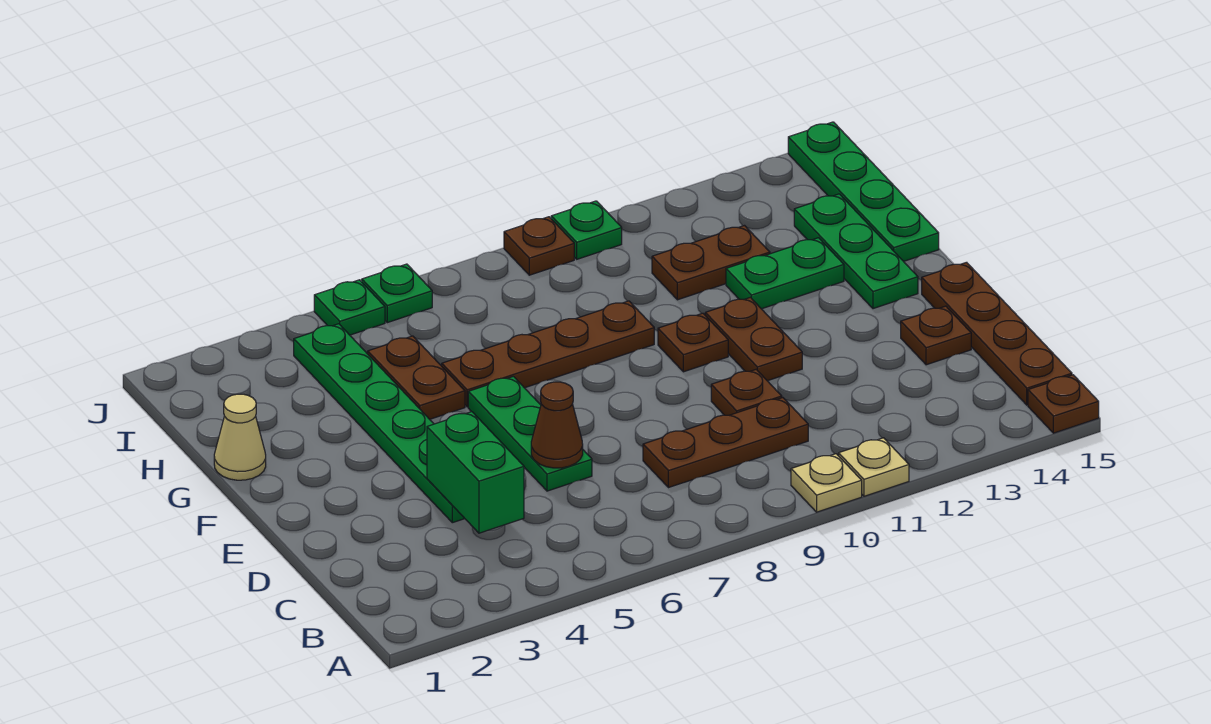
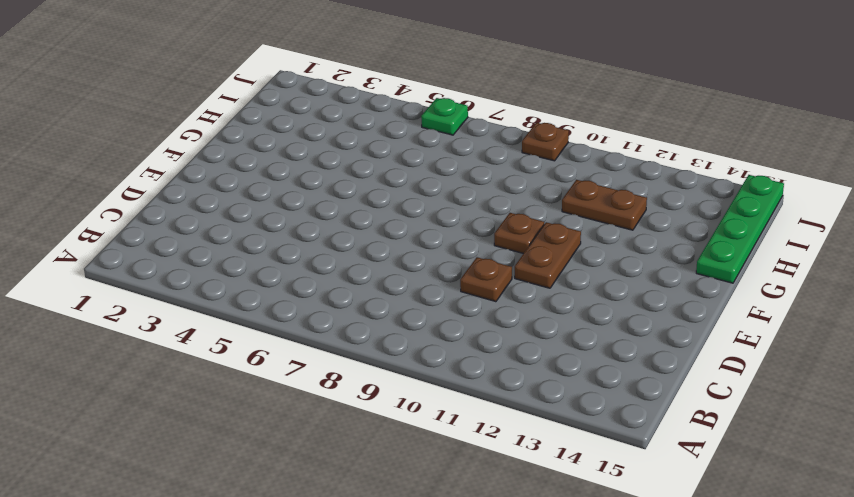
none -> tan plate A10 level 1
none -> tan plate A11 level 1
none -> brown plate A15 level 1

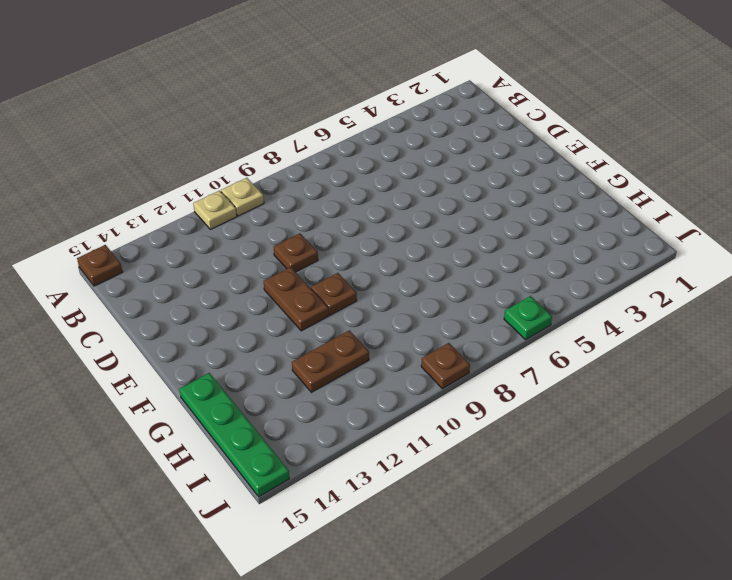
none -> brown plate B15:E15 level 1
none -> brown plate C8:C10 level 1
none -> green plate D4:I4 level 1

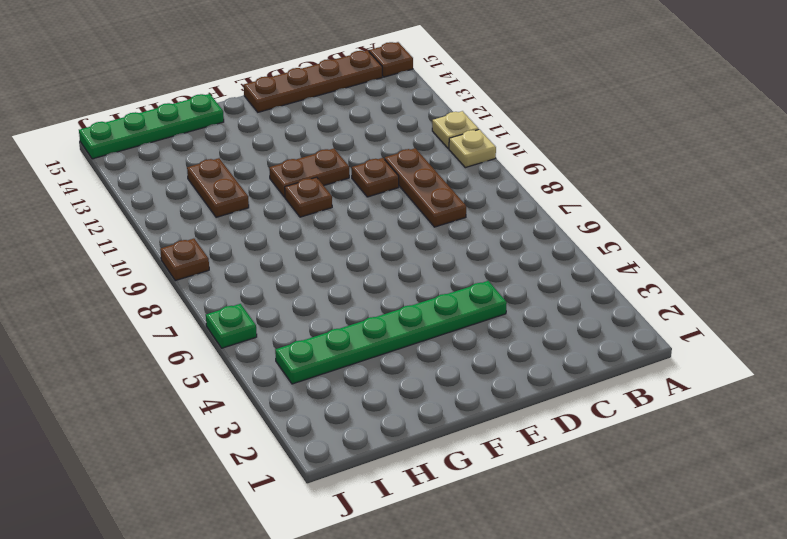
none -> green plate D6:F6 level 1
none -> brown plate D14 level 1
none -> green plate F14:H14 level 1

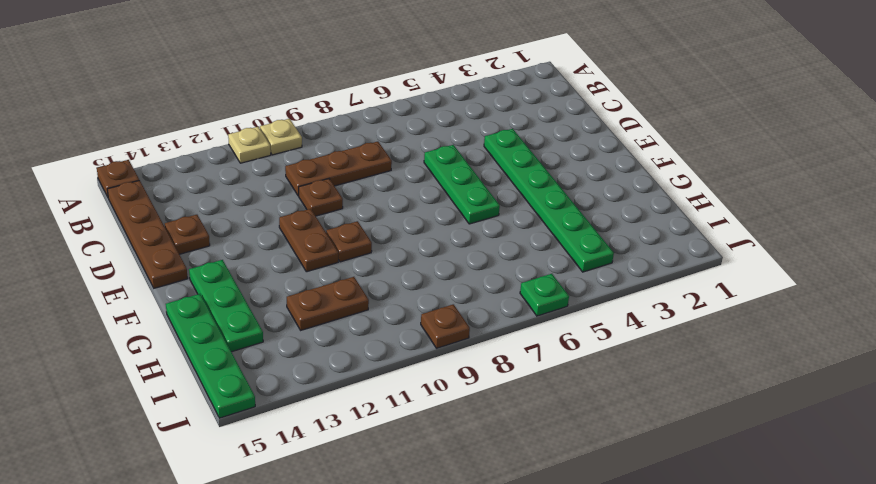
none -> tan cone G1 level 1
none -> brown plate G5:H5 level 1
none -> brown plate G6:G9 level 1

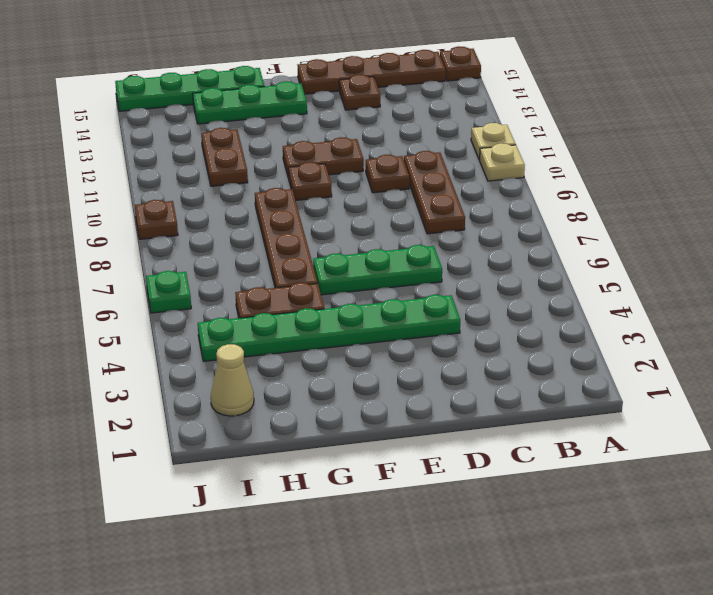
tan cone I2 level 1 -> tan cone G1 level 1
none -> green plate G12:G13 level 1
none -> green plate J5 level 1
none -> green plate J10 level 1

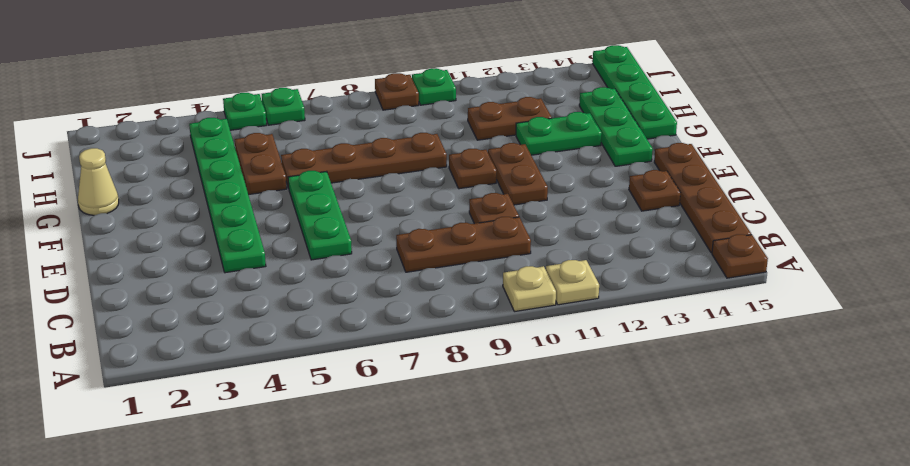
none -> green brick C4:D4 level 2
none -> brown cone D6 level 2

